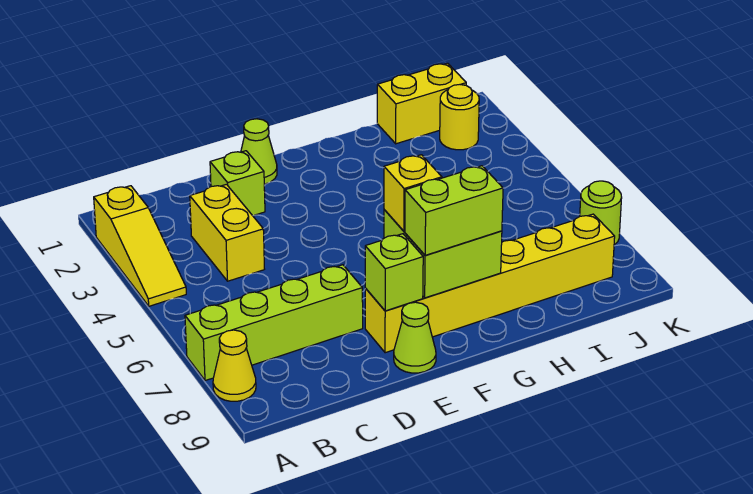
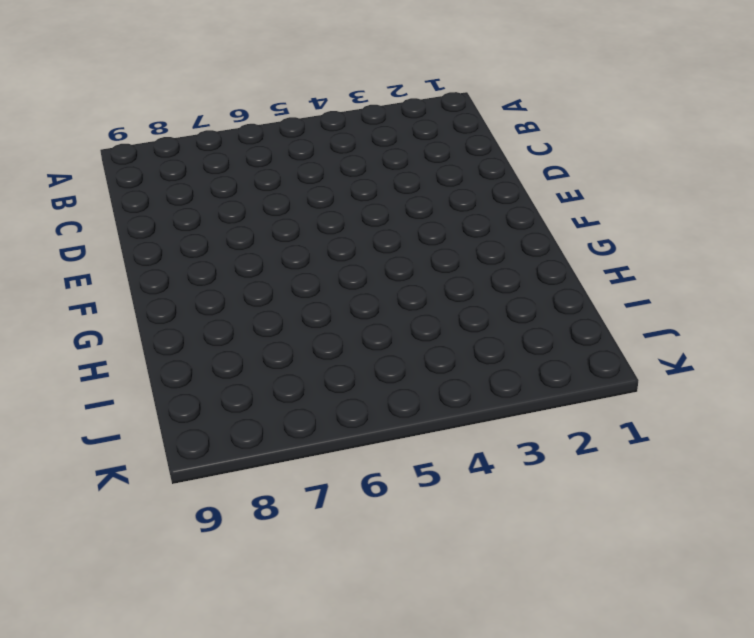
none -> yellow slope A2:A4 level 1 top 2
none -> lime brick A7:D7 level 1
none -> yellow cone A8 level 1

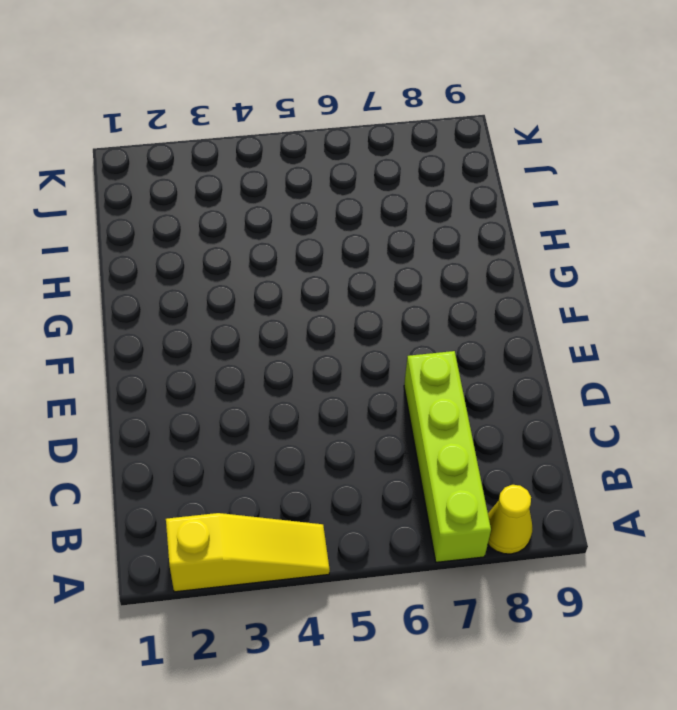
none -> yellow brick C3:C4 level 1
none -> lime brick D2 level 1
none -> lime cone E1 level 1

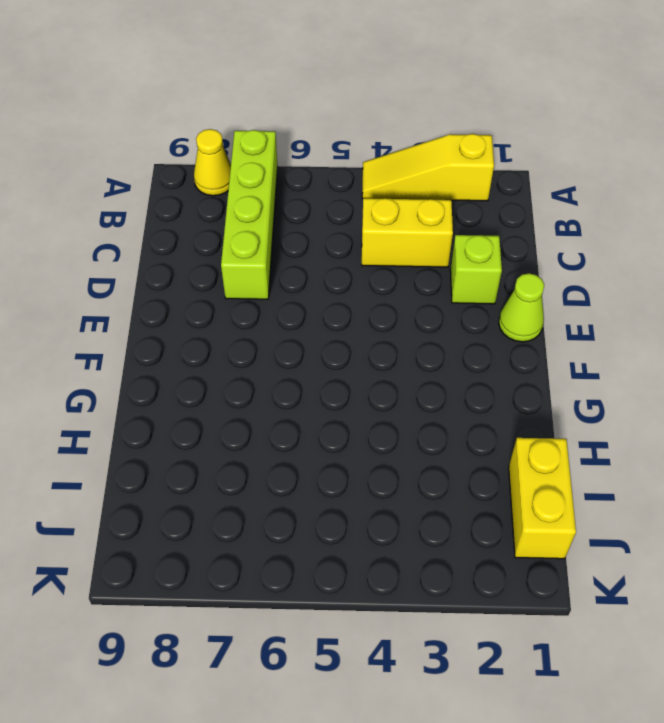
none -> yellow brick E8:J8 level 1
none -> lime cone E9 level 1
none -> yellow round brick J2 level 1

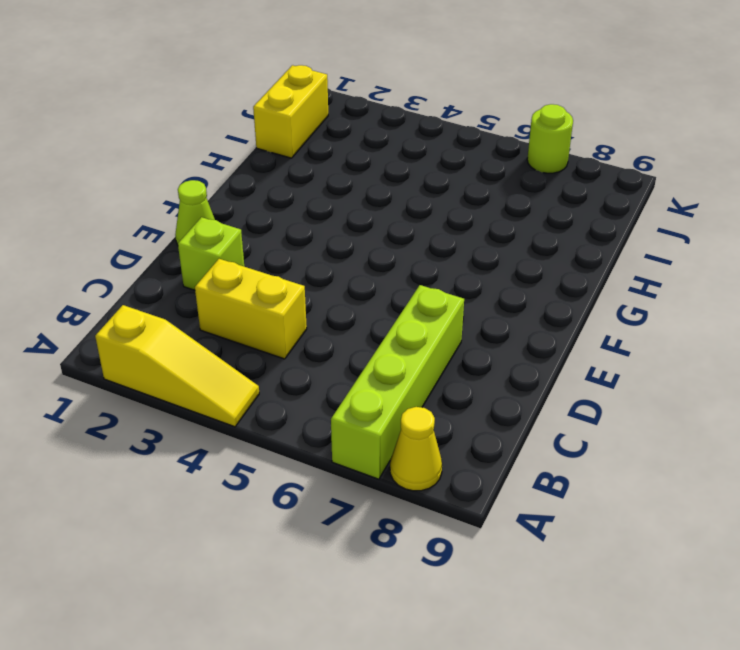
none -> yellow brick E8:J8 level 1
none -> lime cone E9 level 1
none -> yellow round brick J2 level 1

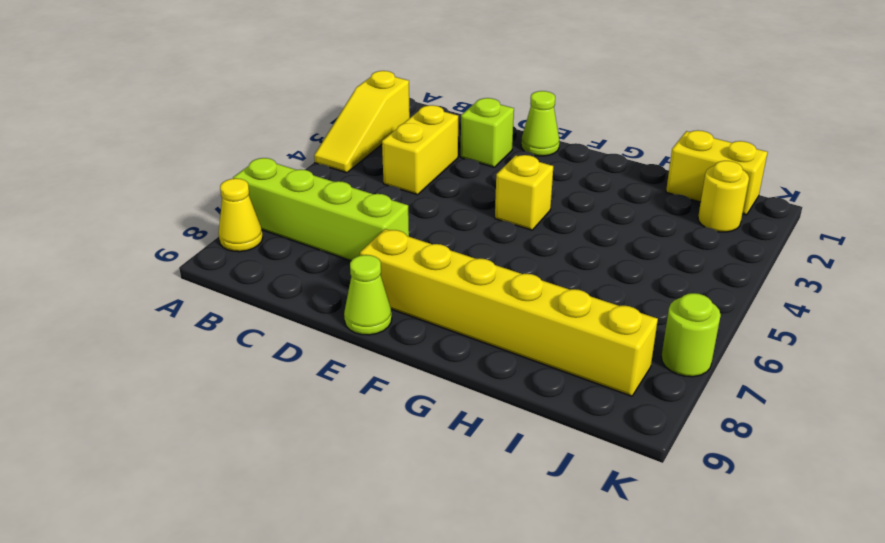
yellow brick F4 level 1 -> yellow brick F7 level 3
none -> lime brick E8 level 2
none -> lime brick F7:G8 level 2
none -> lime brick F8:G8 level 3

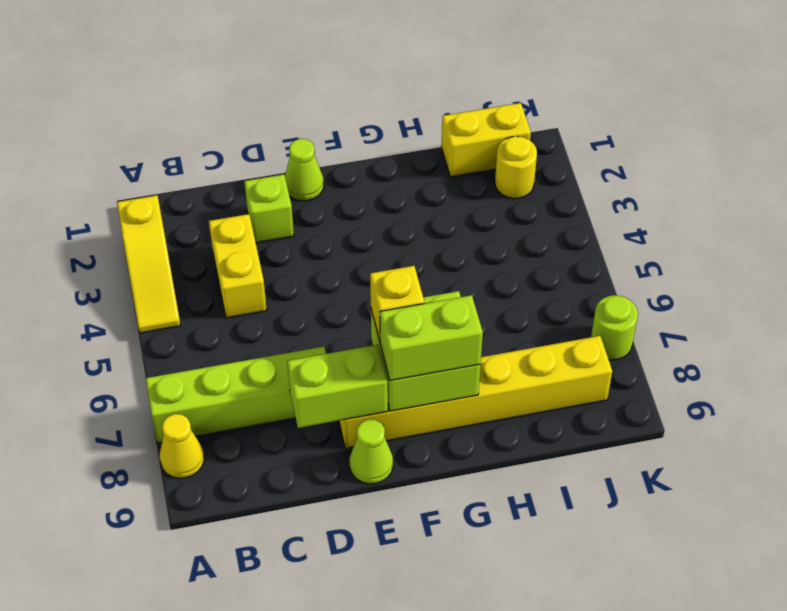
lime brick D8:E8 level 2 -> lime brick E8 level 2

